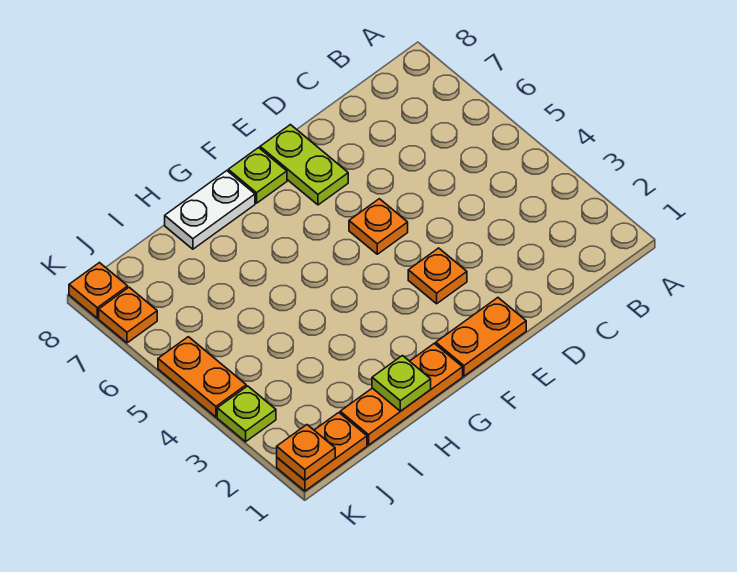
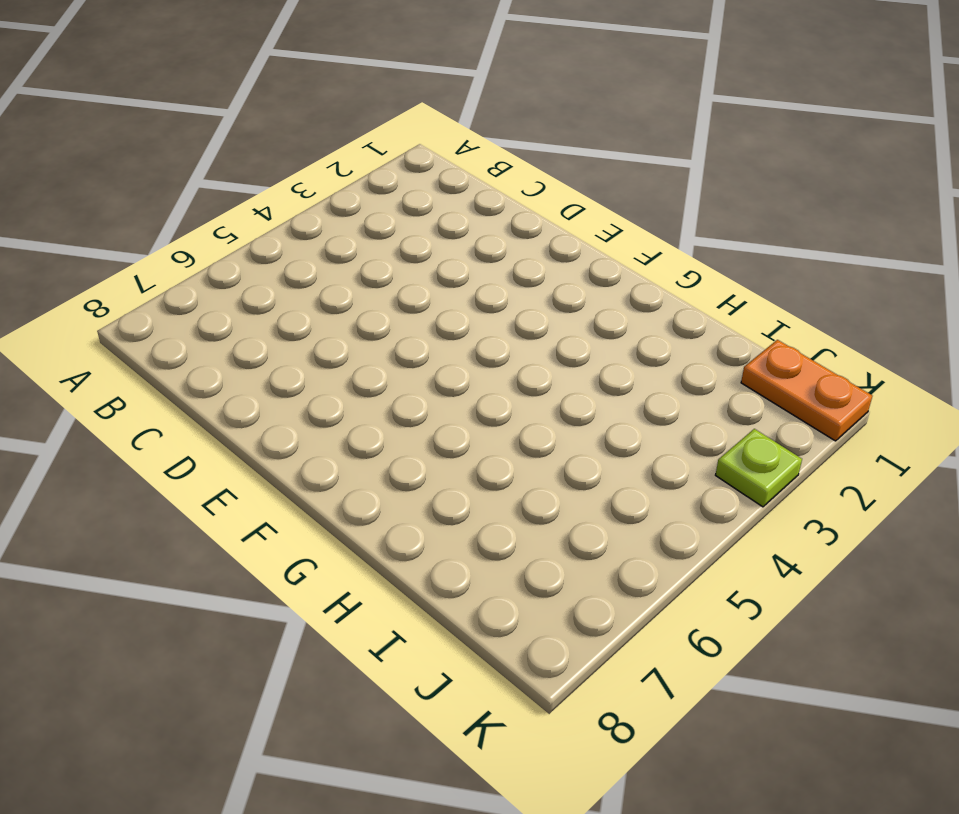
none -> orange plate E1:F1 level 1
none -> orange plate E3 level 1
none -> orange plate E5 level 1

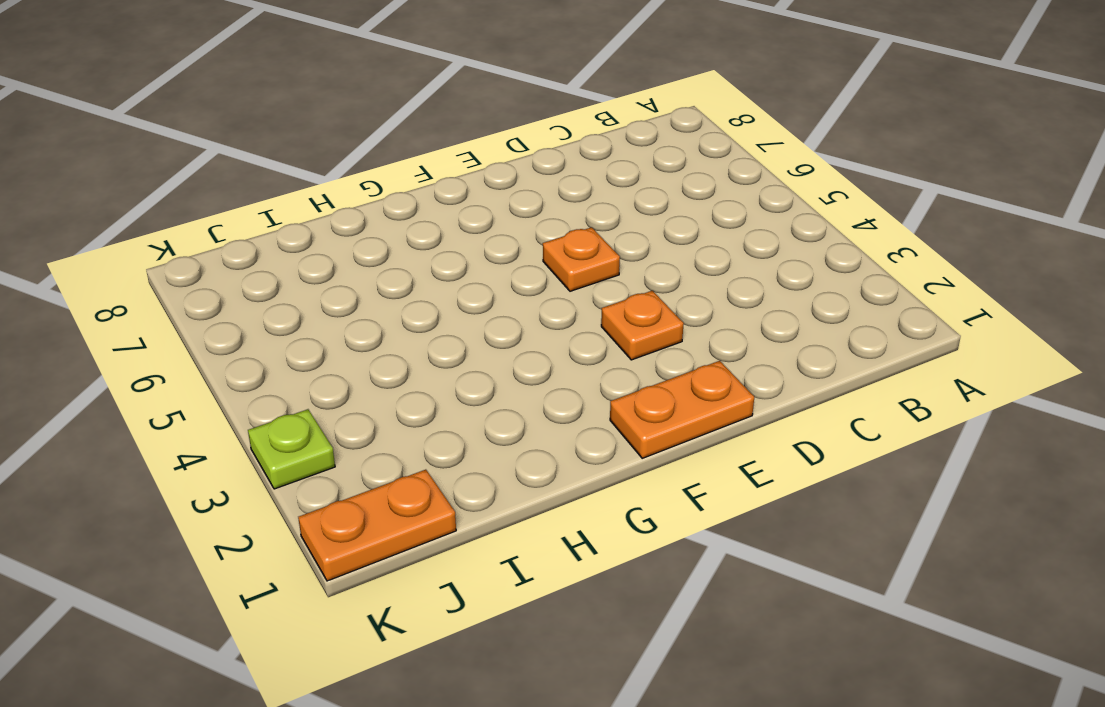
none -> lime plate E7:E8 level 1
none -> lime plate F8 level 1
none -> orange plate G1:I1 level 1

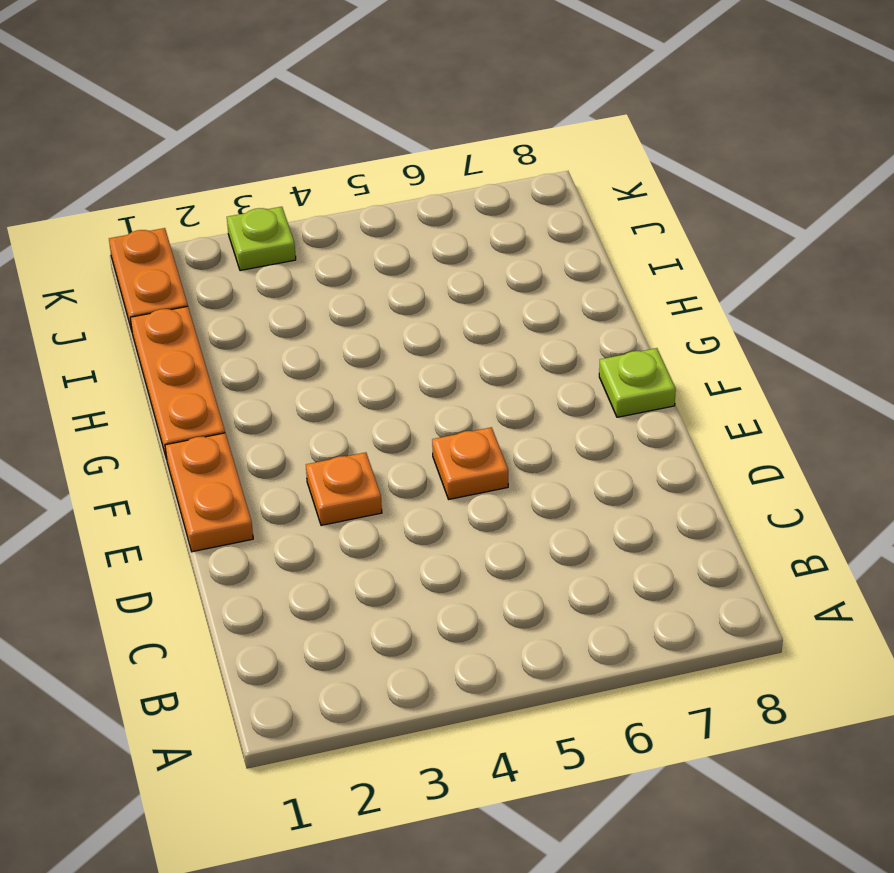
none -> lime plate E7:E8 level 1
none -> white plate G8:H8 level 1
none -> orange plate K4:K5 level 1

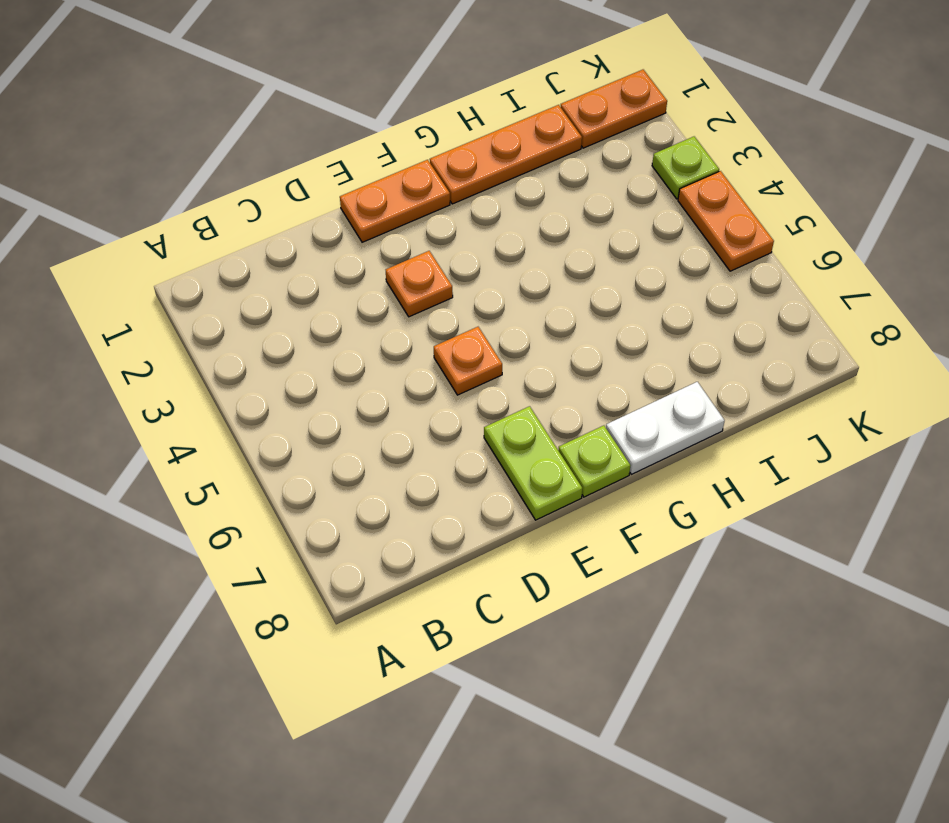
none -> orange plate K7 level 1
none -> orange plate K8 level 1
none -> lime plate H1 level 2

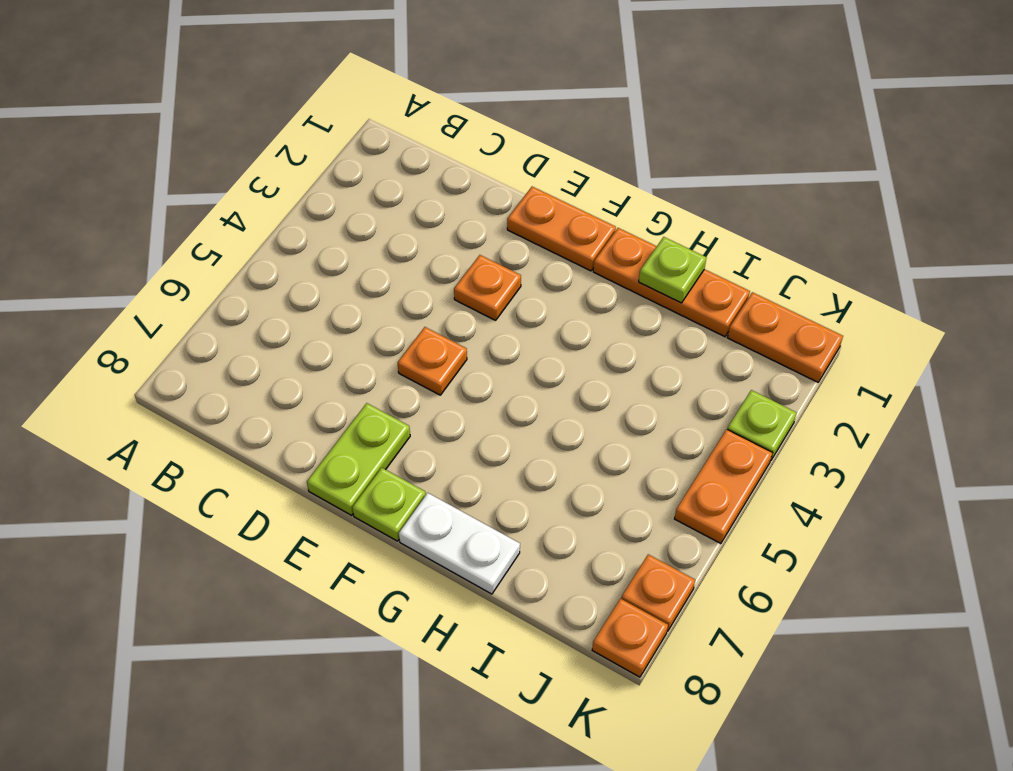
none -> orange plate K1 level 2

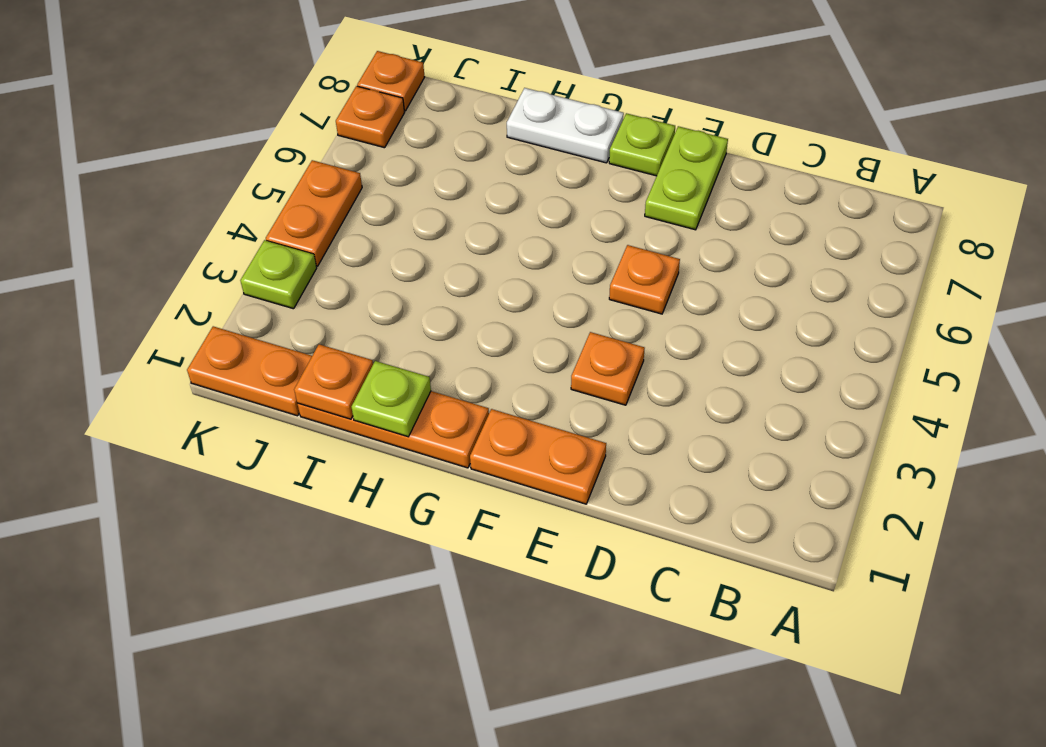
orange plate I1 level 2 -> orange plate K1 level 2

